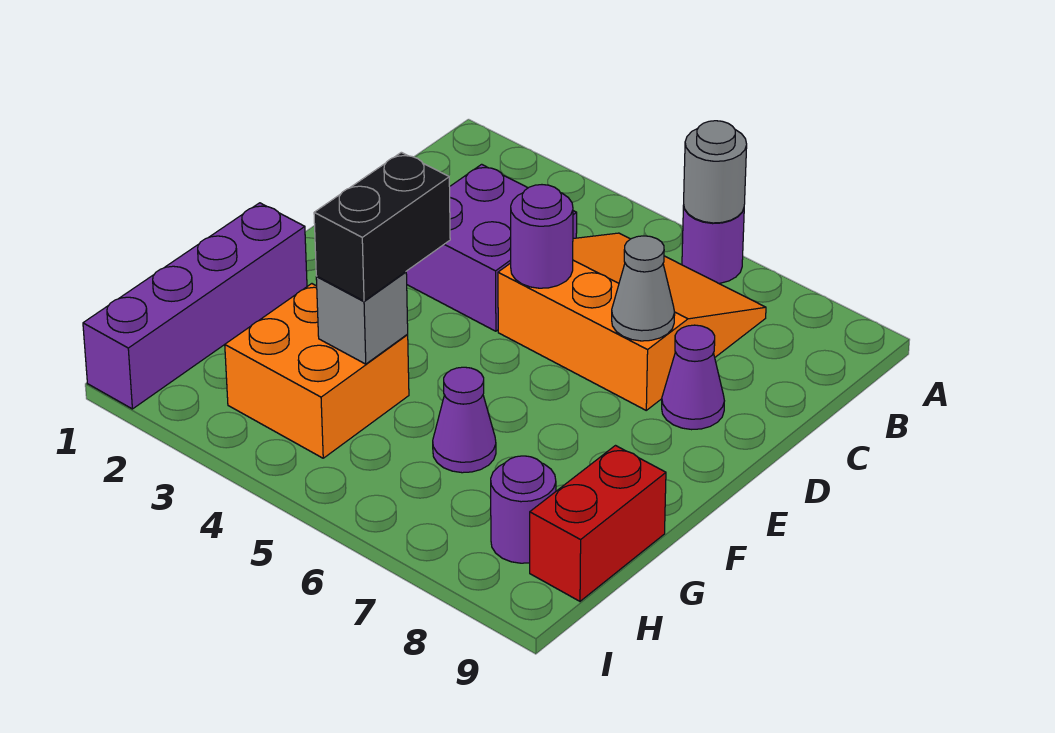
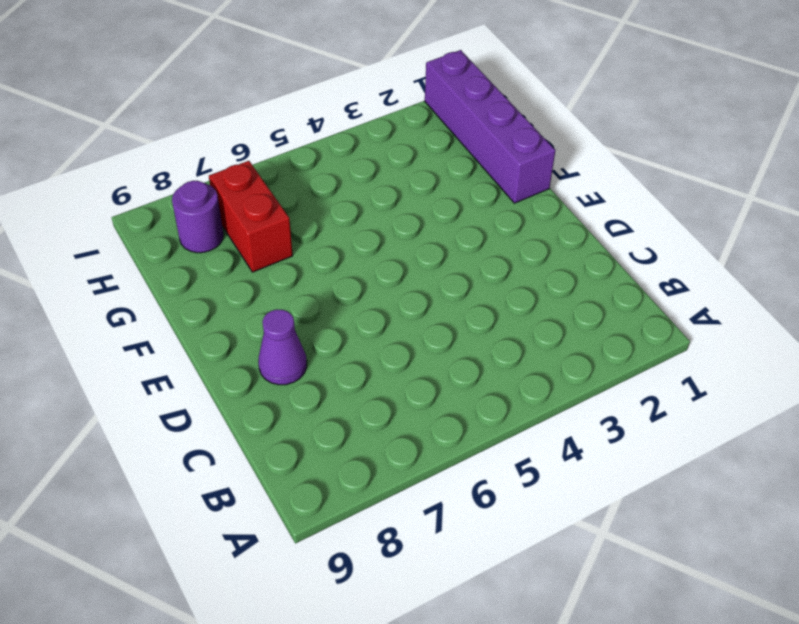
red brick G7:H7 level 1 -> red brick G9:H9 level 1
none -> purple round brick A6 level 1
none -> orange slope B5:D7 level 1 top D
none -> purple brick C3:D4 level 1

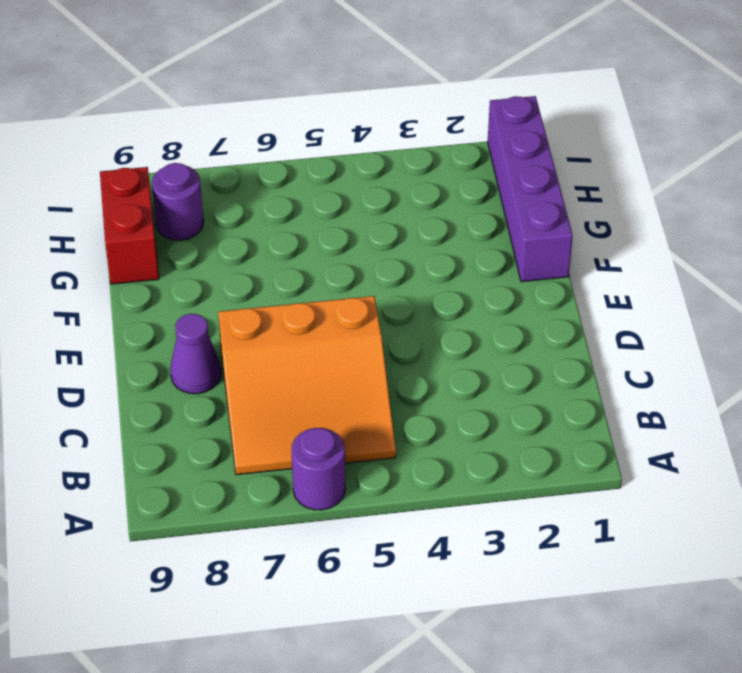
none -> purple brick C3:D4 level 1
none -> orange brick G3:H4 level 1
none -> purple cone G6 level 1

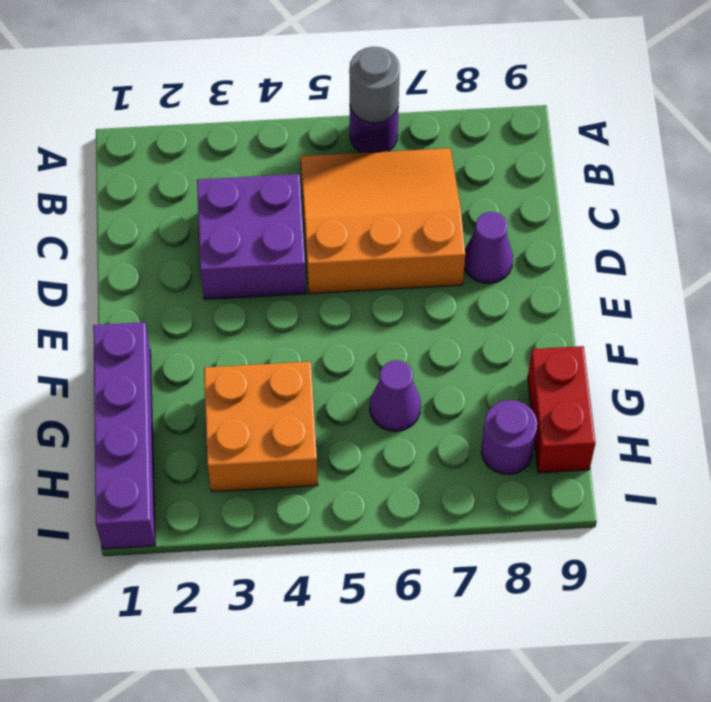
none -> purple round brick D5 level 2
none -> grey cone D7 level 2
none -> grey brick G4 level 2

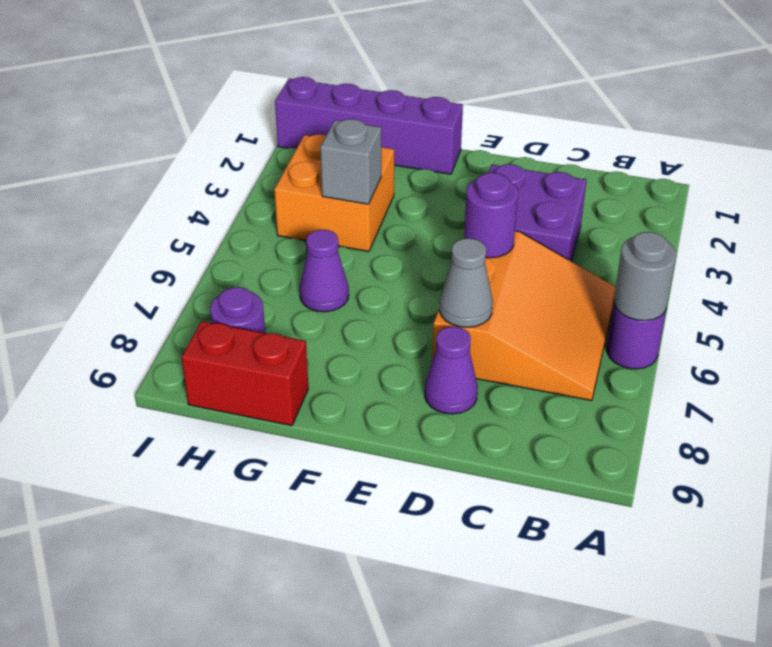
none -> black brick F4:G4 level 3

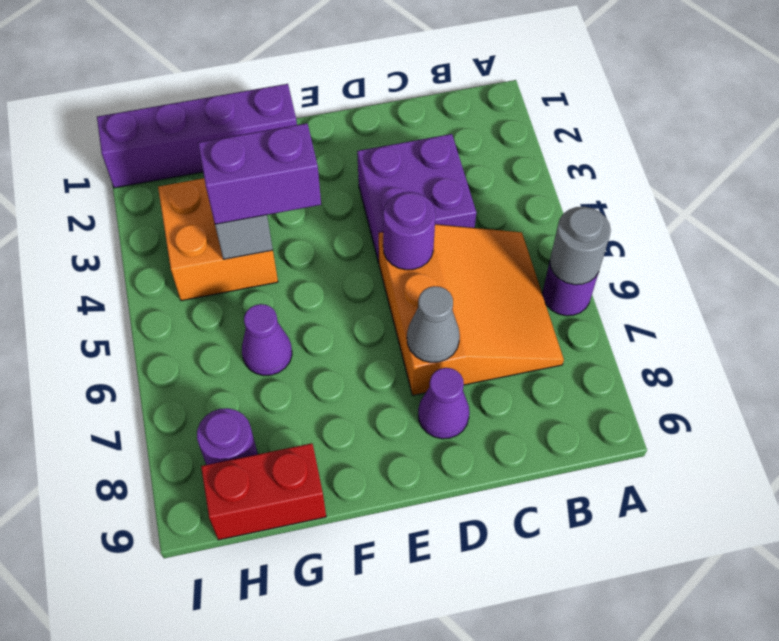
purple brick F4:G4 level 3 -> black brick F4:G4 level 3

